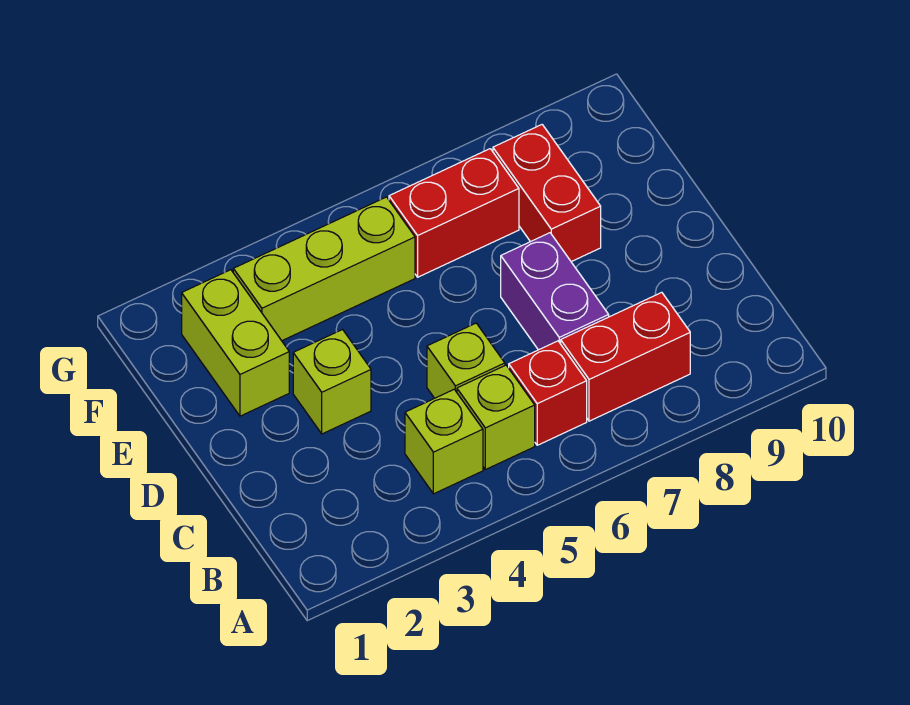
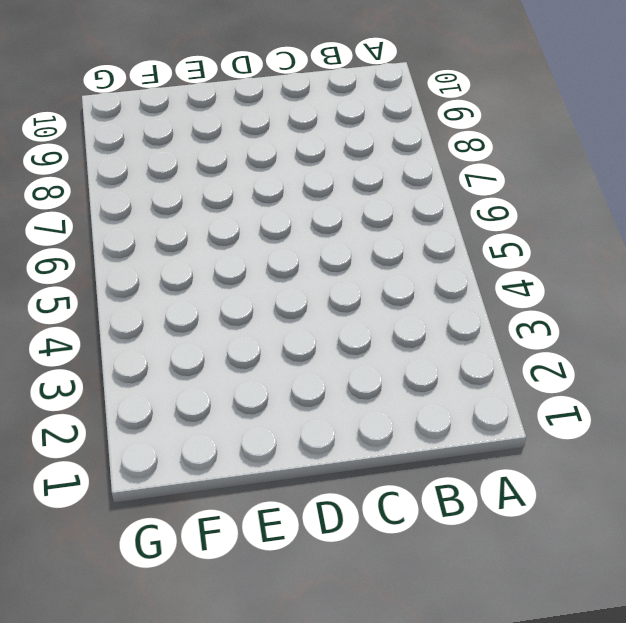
none -> lime brick B4 level 1
none -> lime brick B5 level 1

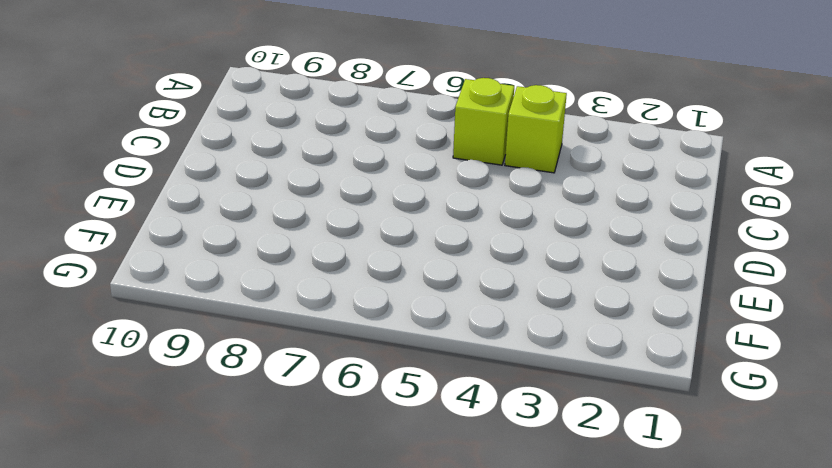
none -> red brick B6 level 1
none -> red brick B7:B8 level 1

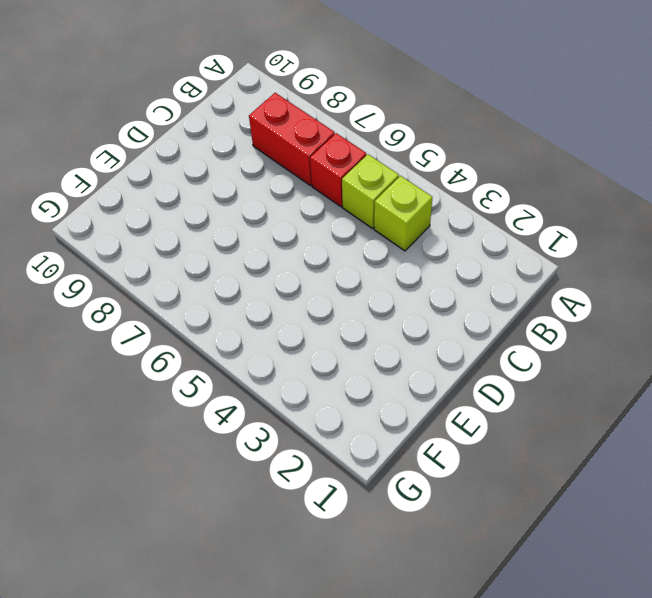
none -> lime brick C5 level 1
none -> purple brick C7:D7 level 1

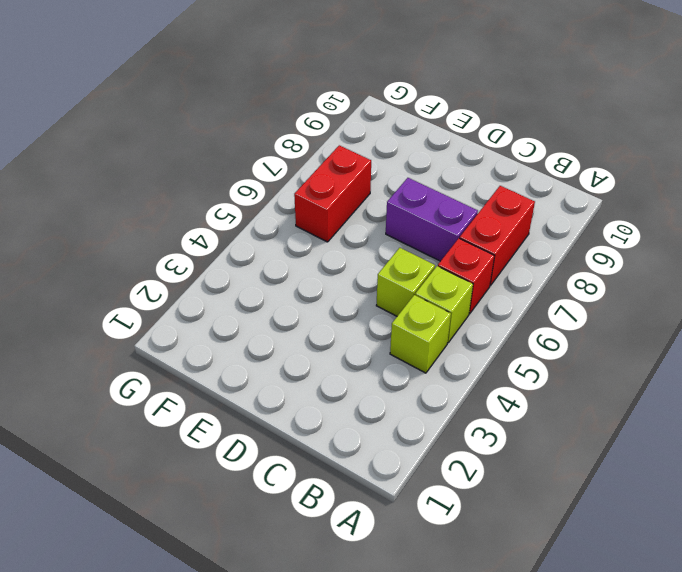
none -> lime brick D3 level 1
none -> lime brick E2:F2 level 1

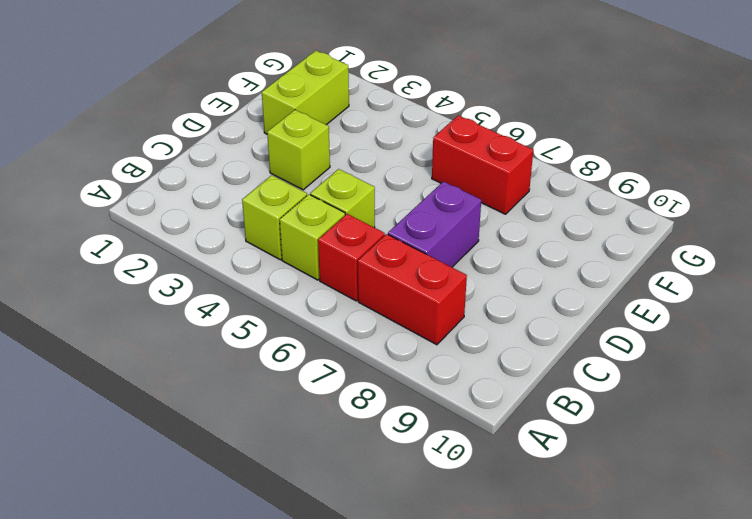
none -> red brick E8:F8 level 1
none -> lime brick F3:F5 level 1

